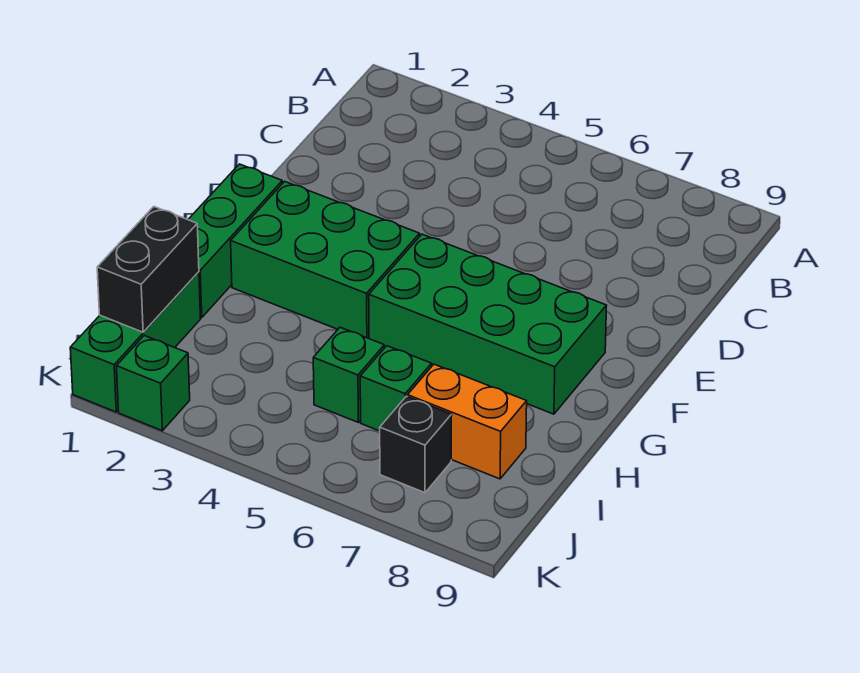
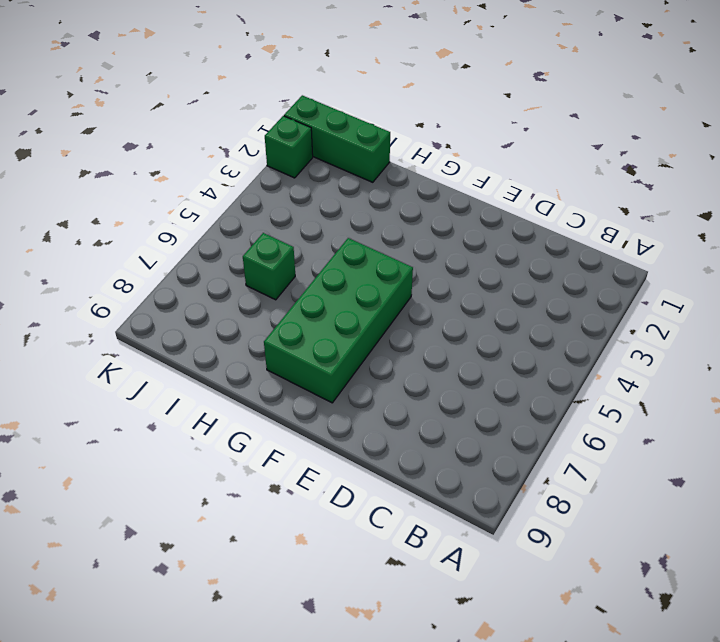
none -> green brick F1:H1 level 1
none -> green brick F2:G4 level 1

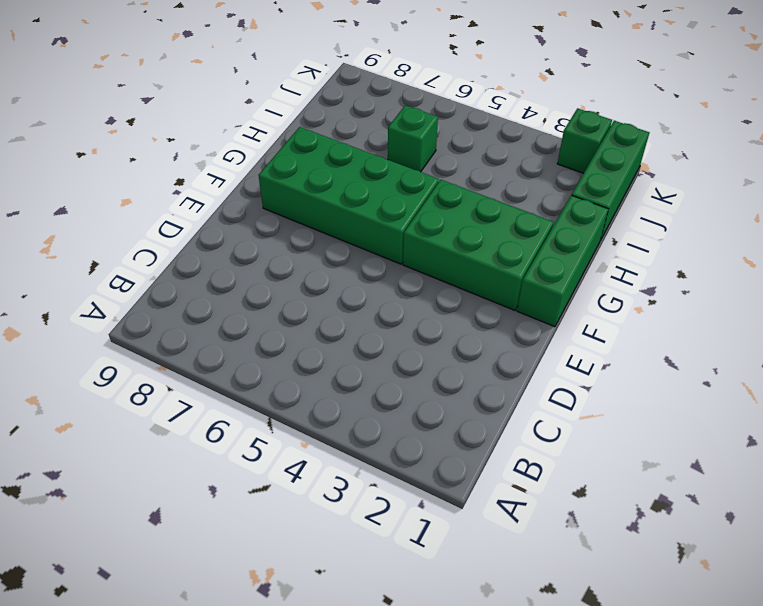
none -> green brick I5 level 1
none -> orange brick I7:I8 level 1

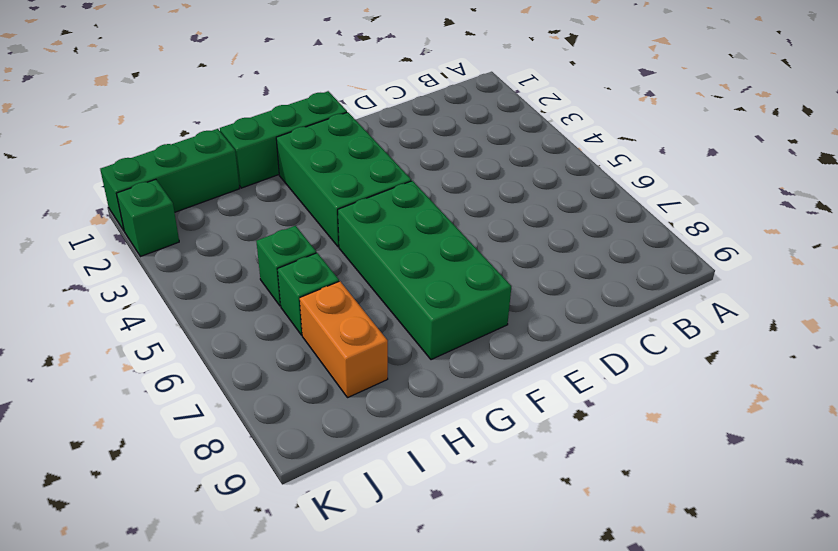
none -> black brick J7 level 1
none -> black brick I1:J1 level 2

